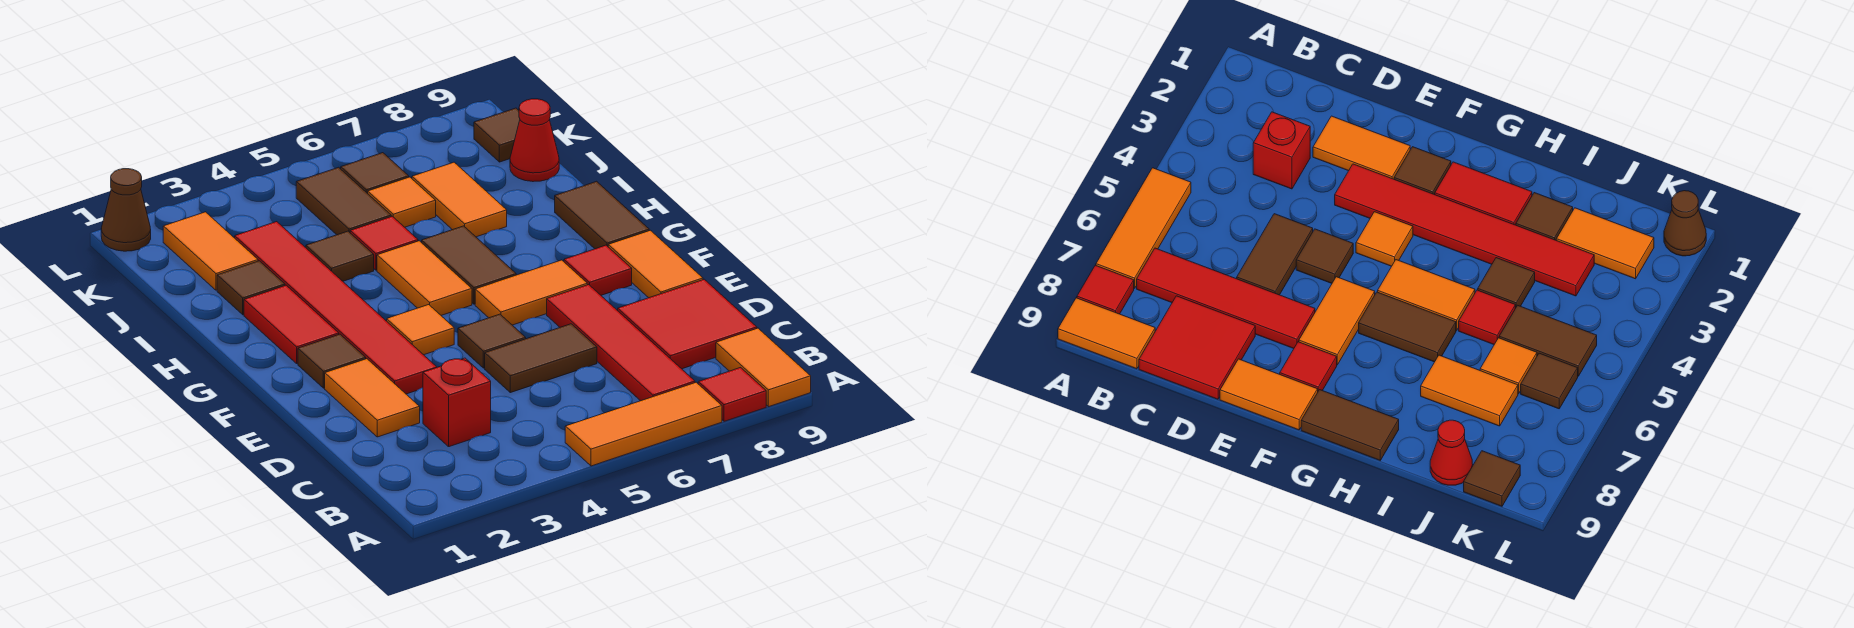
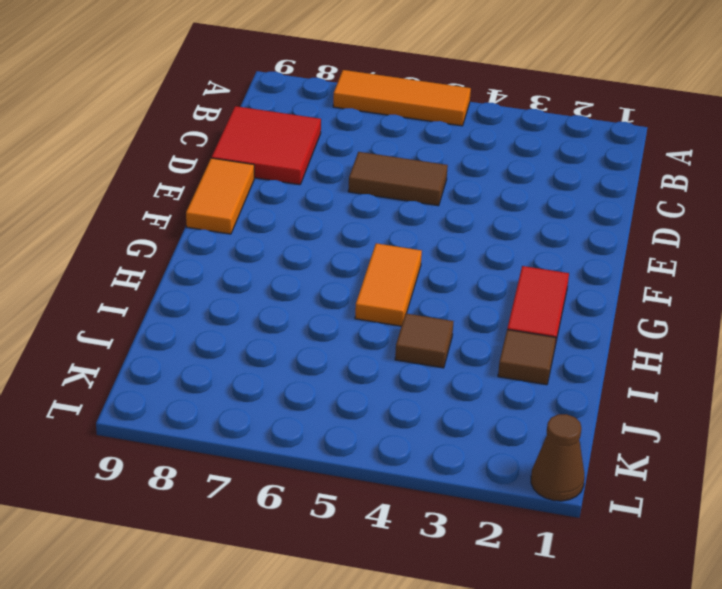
none -> red tile A8 level 1
none -> orange tile A9:B9 level 1
none -> red tile B7:E7 level 1
none -> red brick C3 level 1

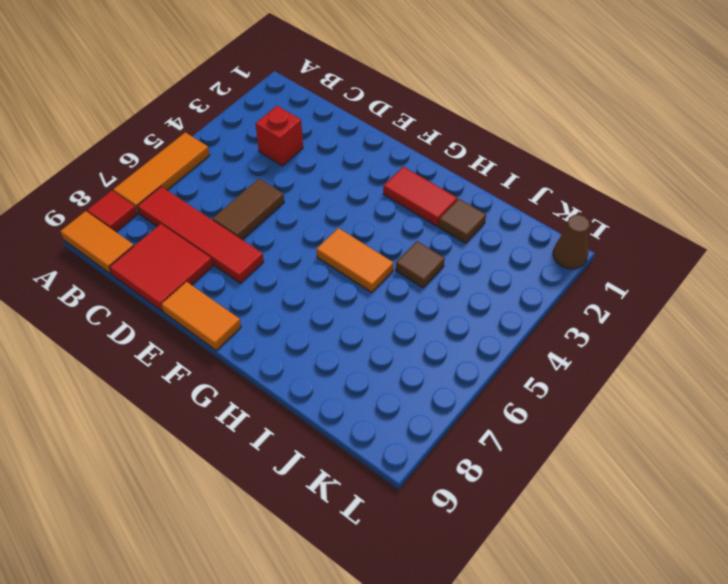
none -> orange tile D2:E2 level 1
none -> red tile E3:J3 level 1
none -> brown tile E5 level 1
none -> brown tile F2 level 1

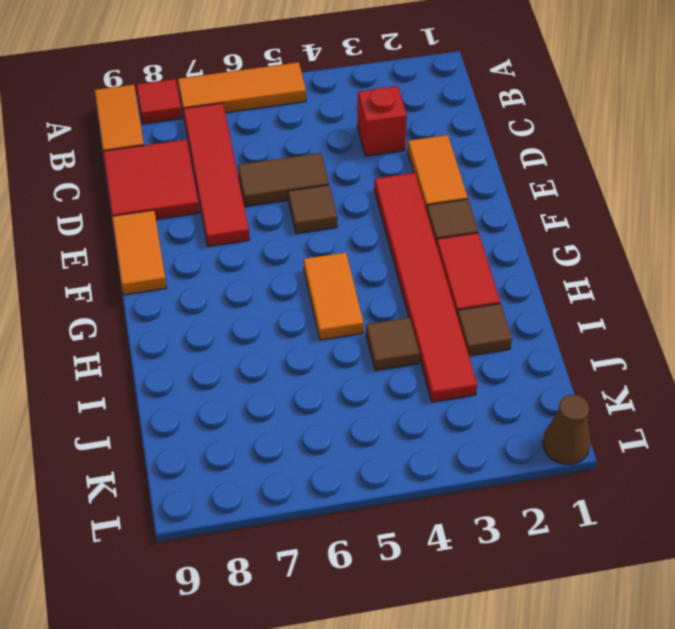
none -> orange tile F4 level 1
none -> orange tile F6:F7 level 1
none -> red tile F8 level 1
none -> brown tile G6:H6 level 1

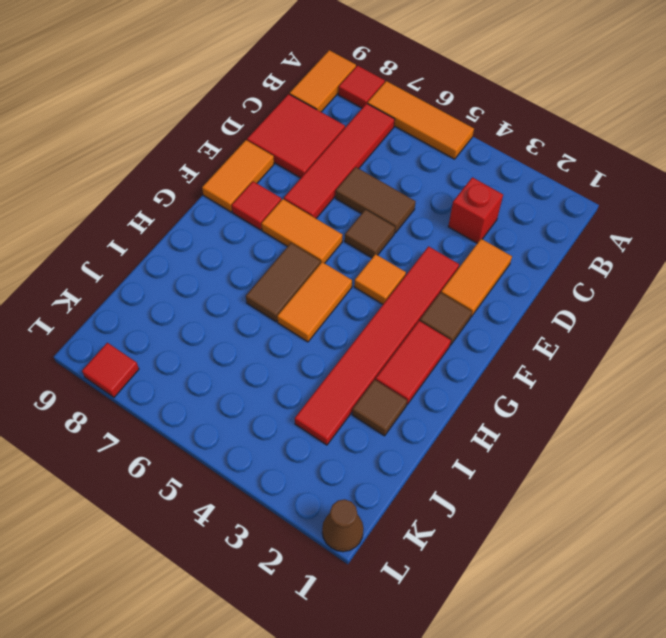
red tile L8 level 1 -> red tile I5 level 1
none -> brown tile G9:H9 level 1
none -> brown tile I4 level 1
none -> orange tile I7:J7 level 1
none -> orange tile J2:K2 level 1

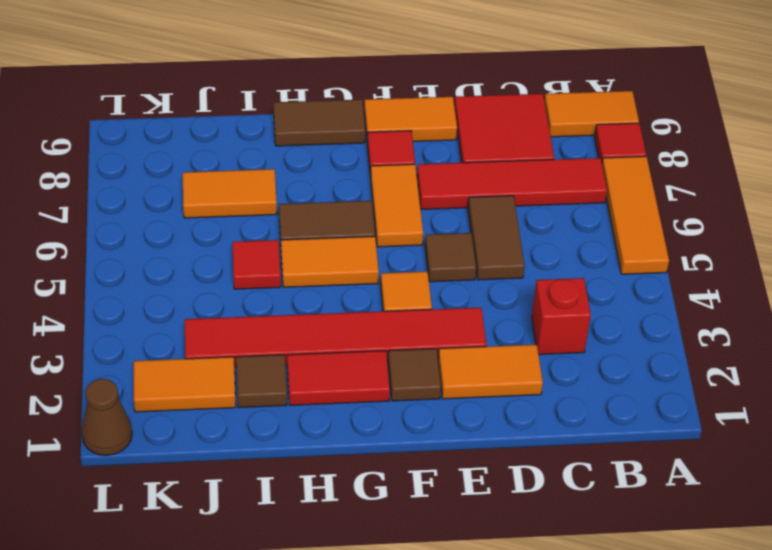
none -> brown tile I4 level 1
none -> brown tile J5:K5 level 1
none -> orange tile J6 level 1
none -> red cone J9 level 1

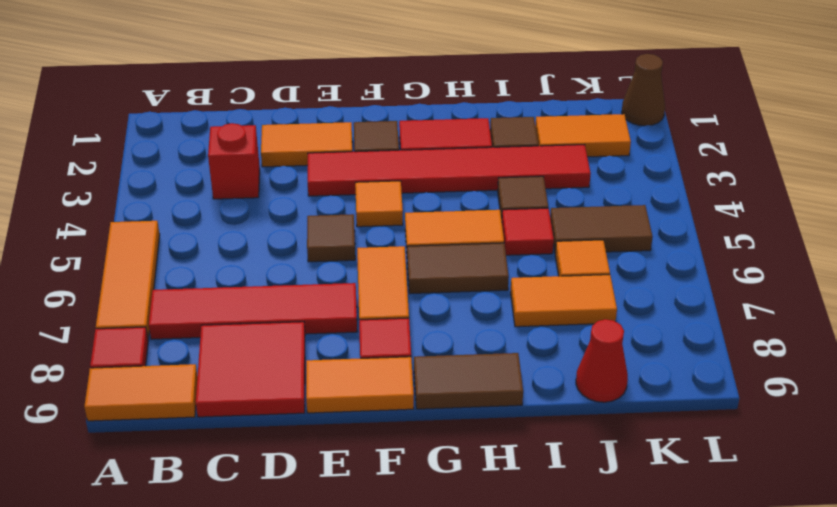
none -> brown tile D5:D6 level 1
none -> brown tile K6 level 1
none -> brown tile K9 level 1

